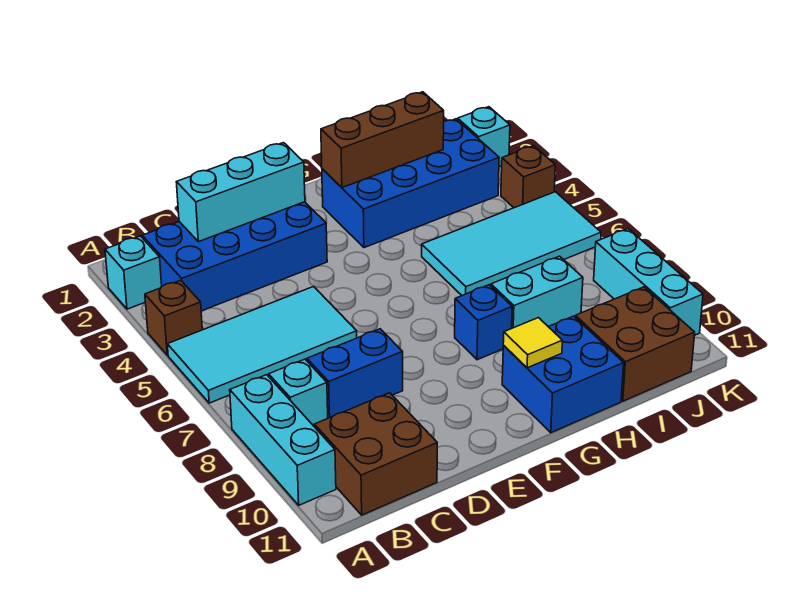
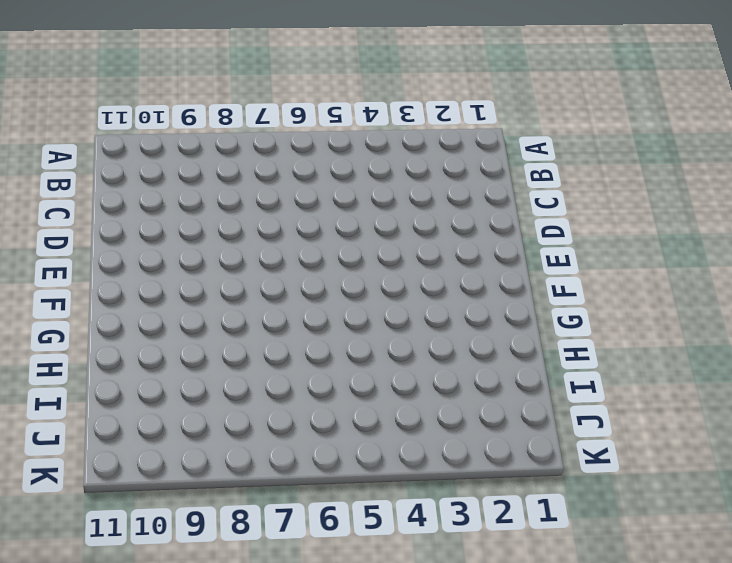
none -> cyan brick A2 level 1
none -> brown brick A4 level 1
none -> cyan tile A5:D6 level 1

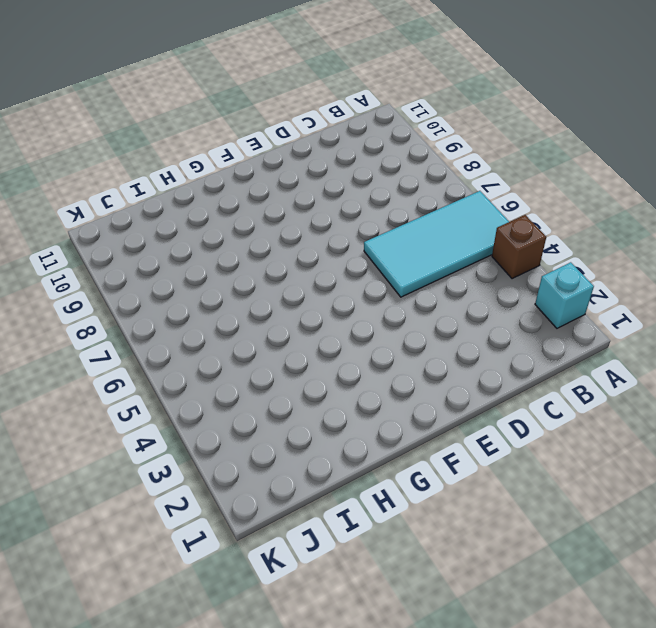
none -> cyan brick A8:A10 level 1
none -> blue brick B2:E3 level 1
none -> cyan brick B8 level 1

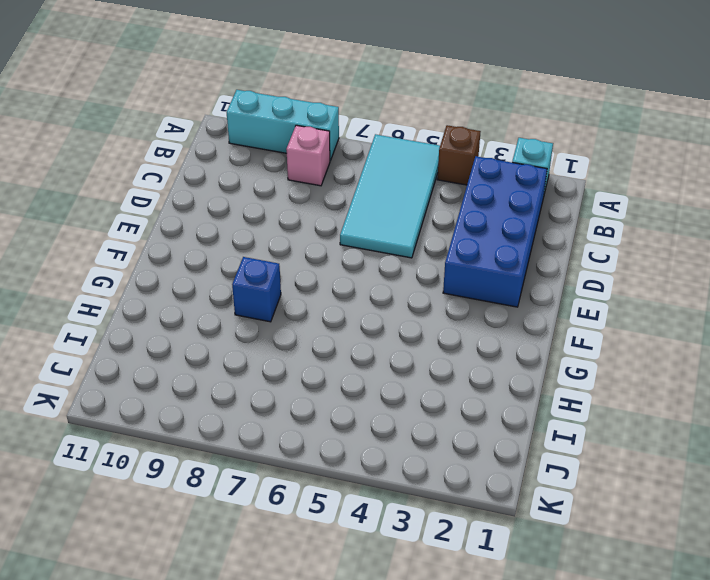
pink brick B8 level 1 -> cyan brick B8 level 1
none -> brown brick B10:C11 level 1
none -> blue brick C8:D8 level 1
none -> blue brick G2:J3 level 1

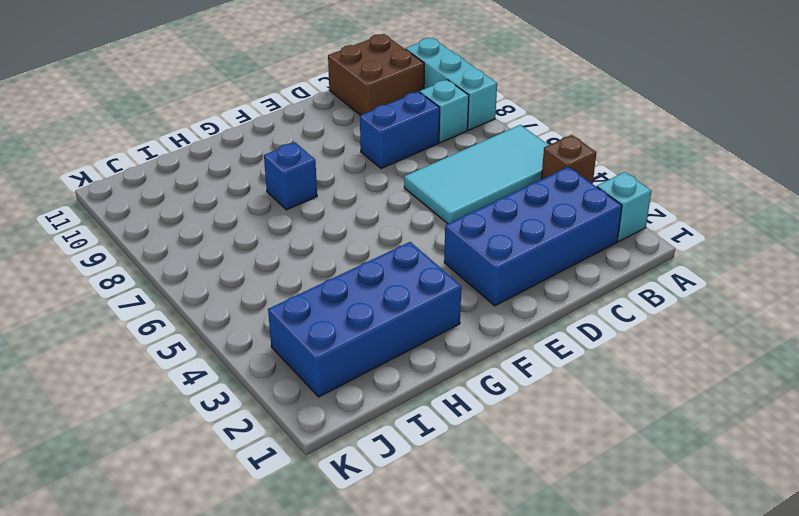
none -> blue brick G10:H11 level 1
none -> cyan tile H5:K6 level 1
none -> cyan brick H8:I8 level 1

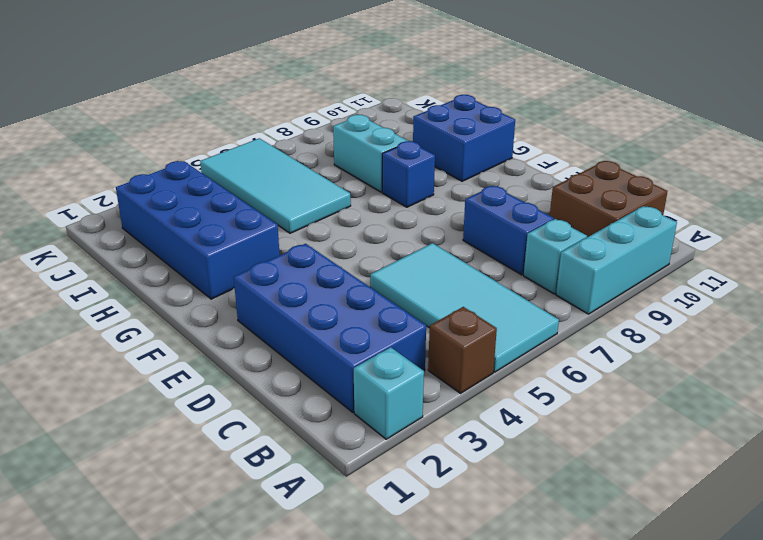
none -> brown brick I10:J11 level 1
none -> cyan brick K2 level 1
none -> brown brick K4 level 1

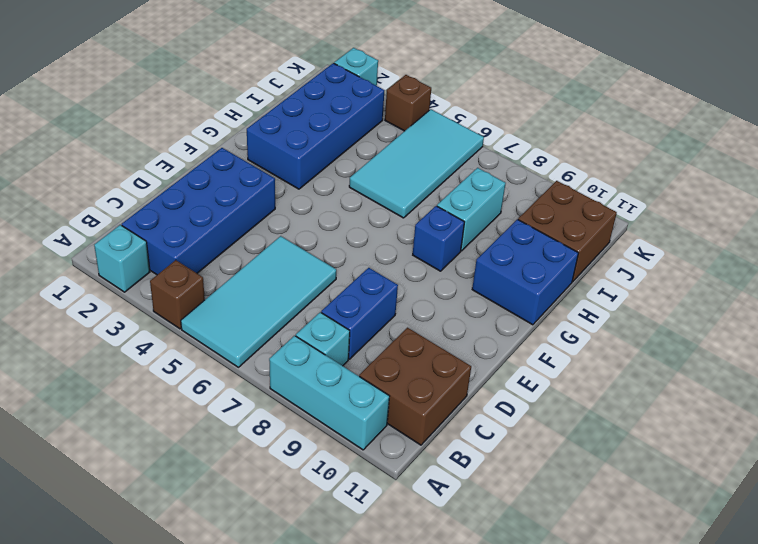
none -> cyan brick K8:K10 level 1
none -> cyan brick C2:E2 level 2
none -> brown brick G2:I2 level 2

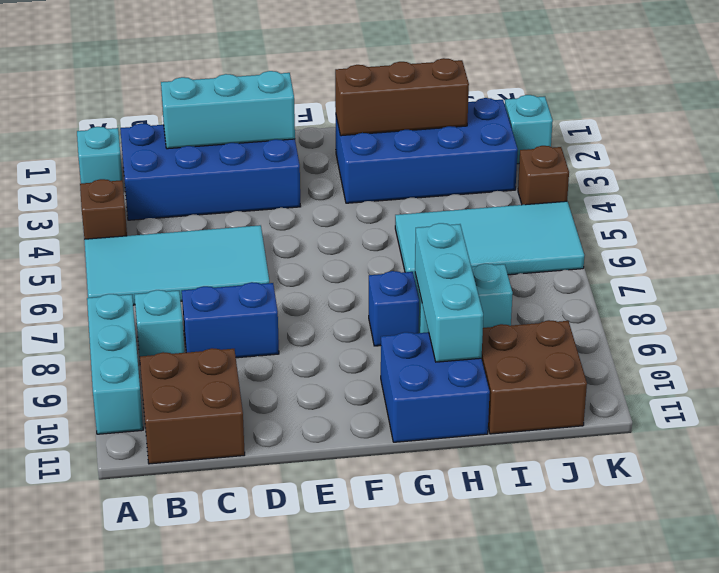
cyan brick H8:H10 level 2 -> cyan brick K8:K10 level 1
none -> yellow tile G10 level 2

